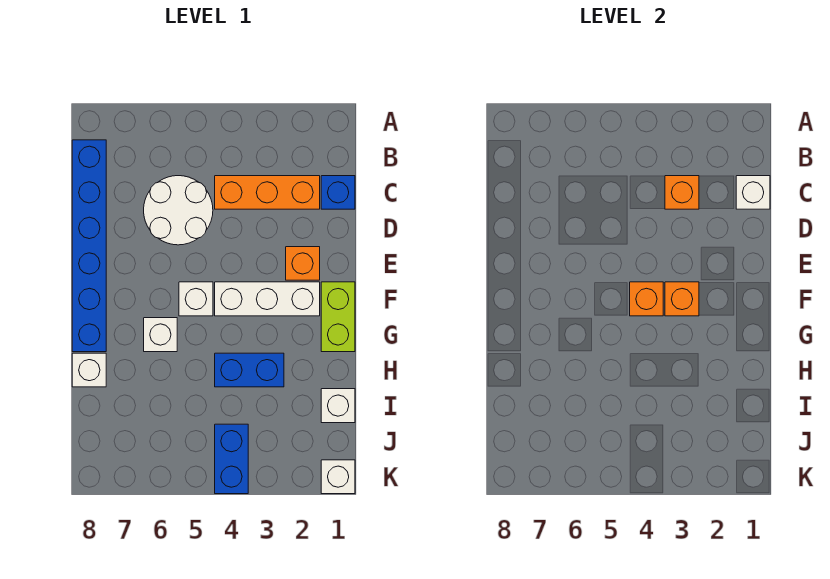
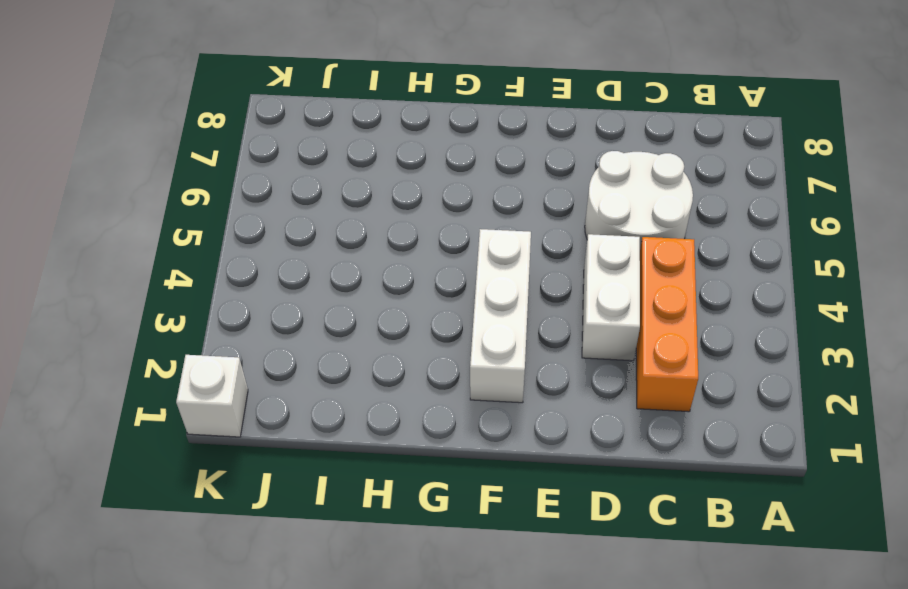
white brick D3:D4 level 1 -> none
none -> blue brick B8:G8 level 1
none -> blue brick C1 level 1
none -> orange brick E2 level 1

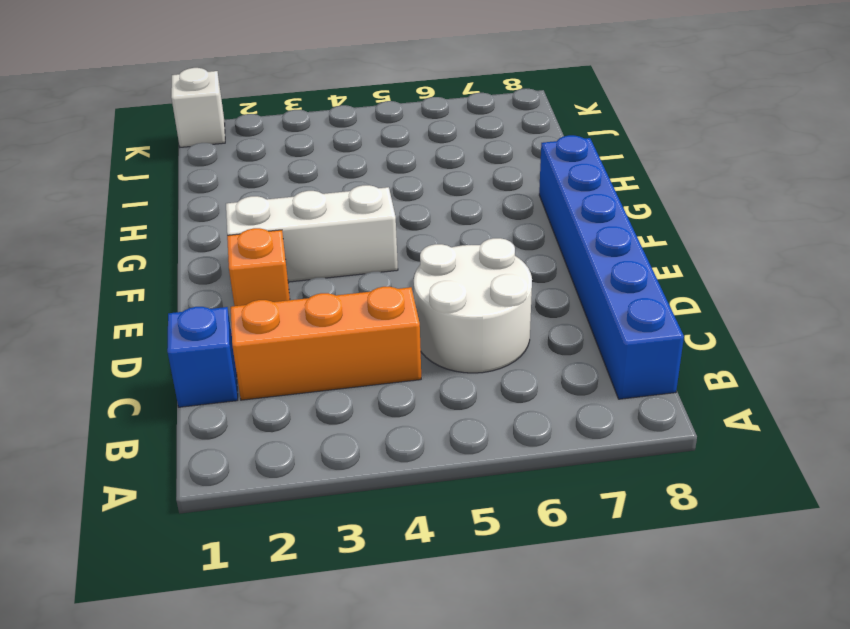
none -> lime brick F1:G1 level 1
none -> white brick F5 level 1
none -> white brick G6 level 1

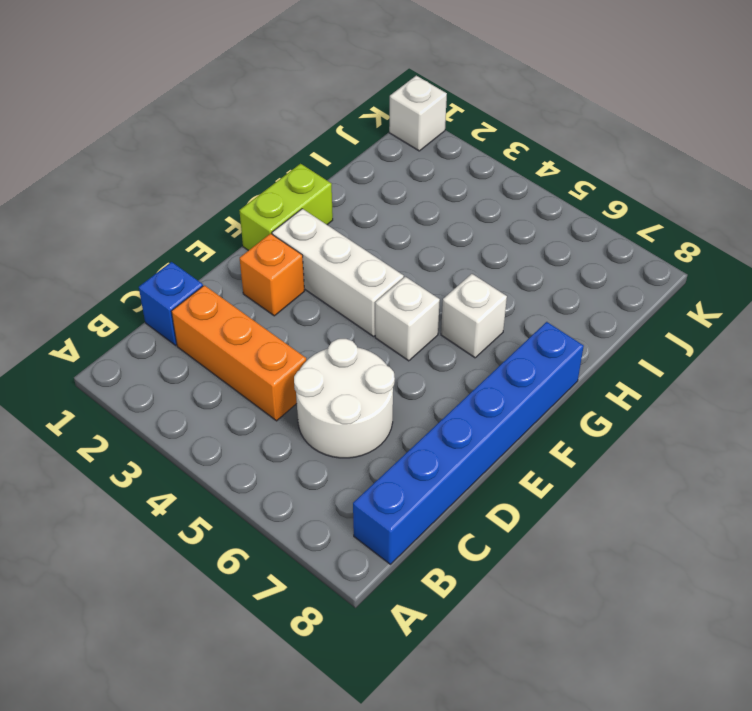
none -> blue brick H3:H4 level 1
none -> white brick H8 level 1
none -> white brick I1 level 1

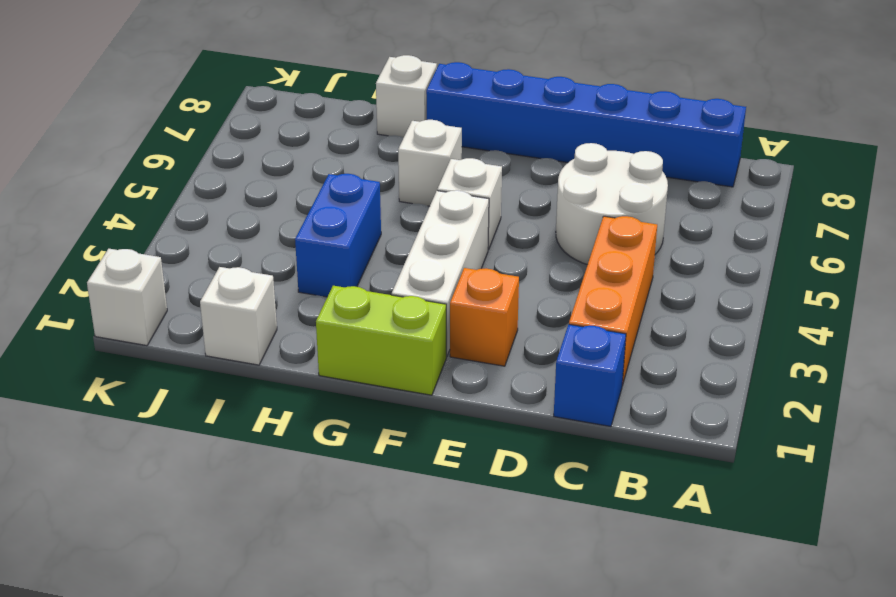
none -> blue brick J4:K4 level 1
none -> white brick C1 level 2
none -> orange brick C3 level 2

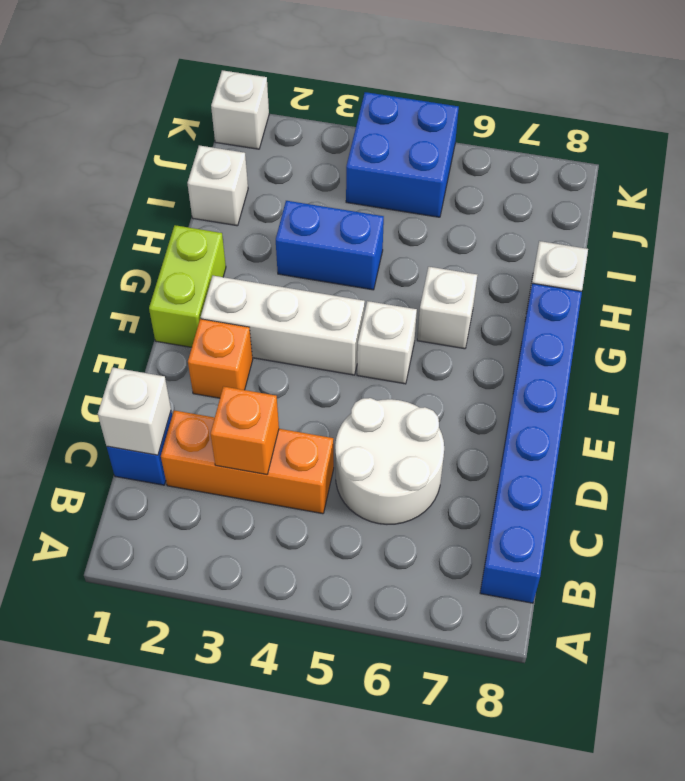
blue brick J4:K5 level 1 -> blue brick J4:K4 level 1
none -> orange brick F3 level 2
none -> orange brick F4 level 2

